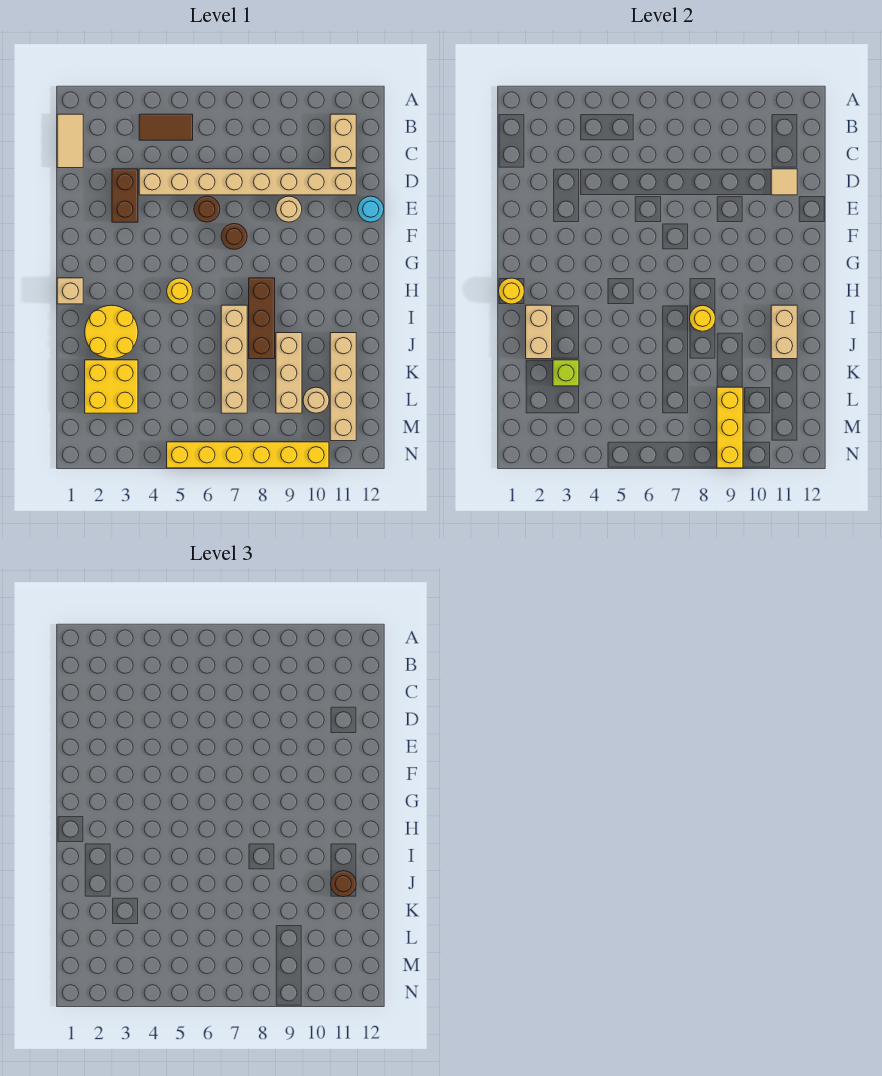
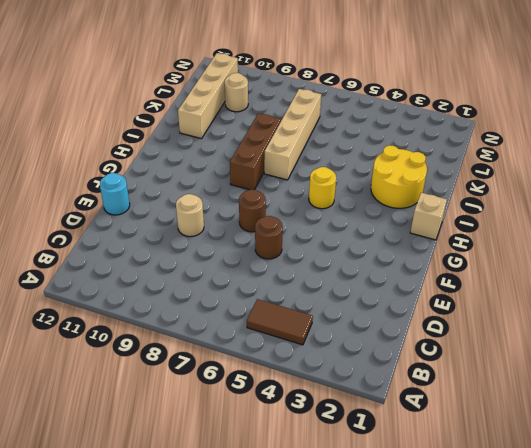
none -> tan tile B1:C1 level 1
none -> tan brick B11:C11 level 1
none -> brown brick D3:E3 level 1

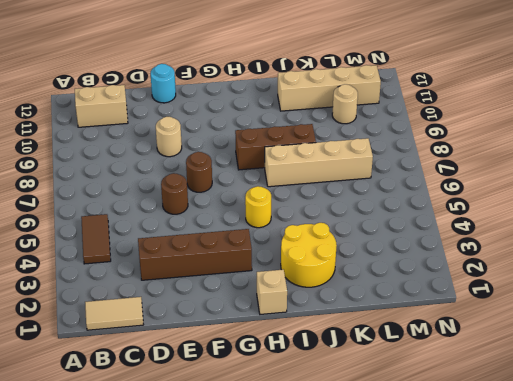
brown brick D3:G3 level 1 -> brown brick D3:E3 level 1
none -> tan brick D4:D11 level 1
none -> tan brick J9:L9 level 1
none -> yellow brick K2:L3 level 1

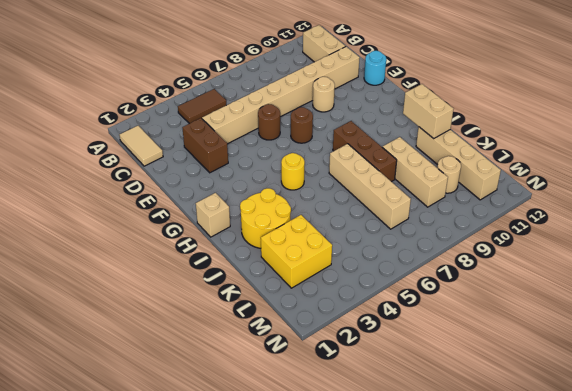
none -> yellow brick N5:N10 level 1
none -> tan tile D11 level 2
none -> yellow round brick H1 level 2

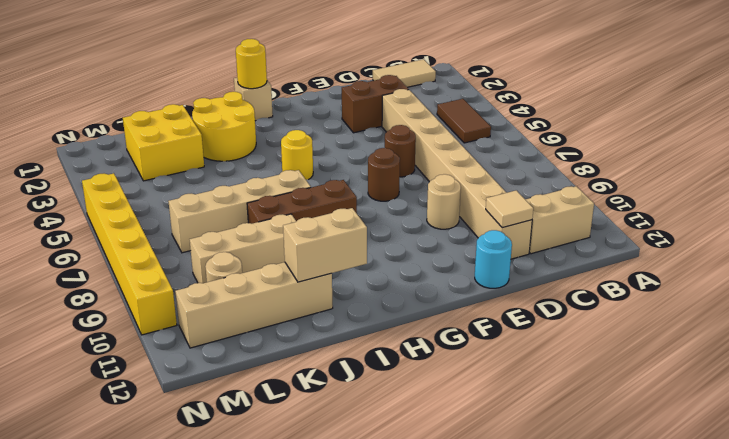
none -> tan brick I2:J2 level 2
none -> yellow round brick I8 level 2
none -> lime brick K3 level 2

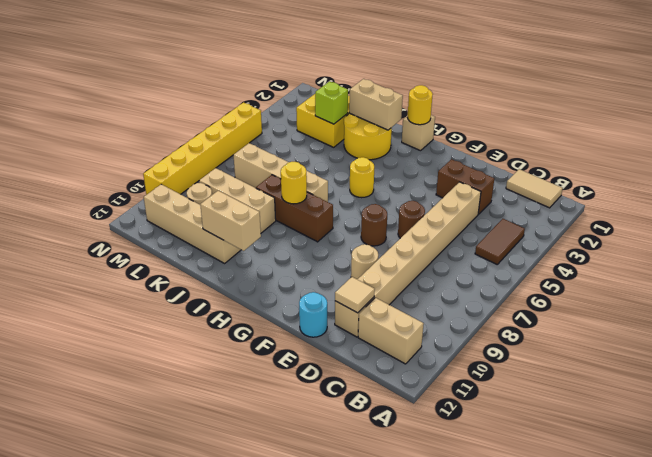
none -> yellow brick L9:N9 level 2
none -> brown round brick J11 level 3

